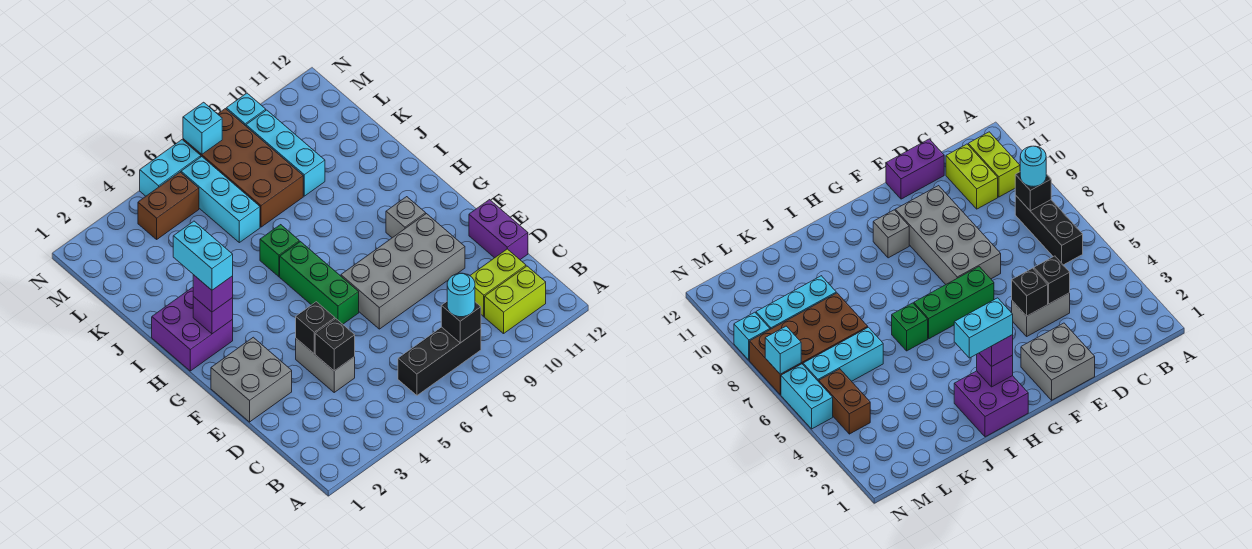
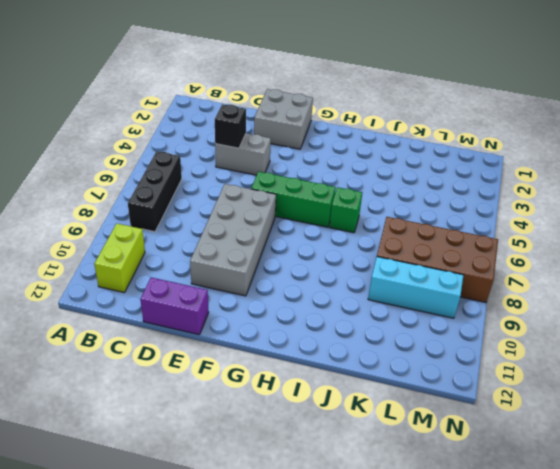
none -> lime brick C10:C11 level 1
none -> grey brick G10 level 1
none -> purple brick H1:I2 level 1

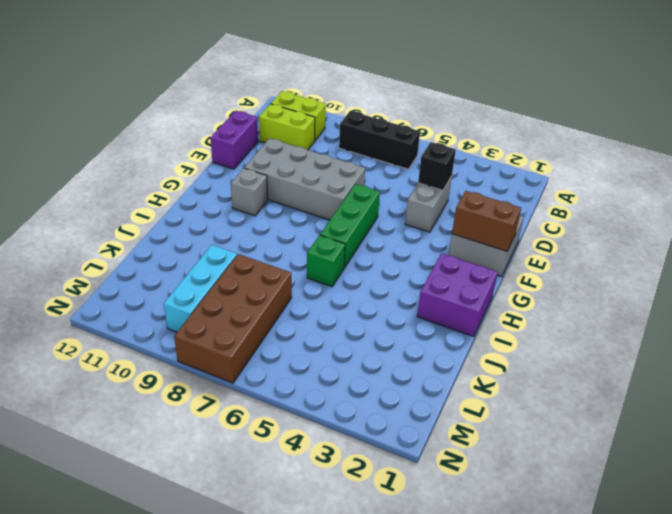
brown brick F1:F2 level 2 -> brown brick M4:M5 level 1
none -> cyan brick K6:M6 level 1
none -> cyan brick N5:N6 level 1
none -> cyan brick N9 level 1

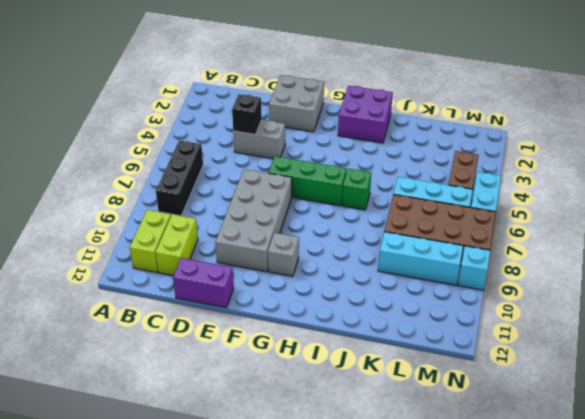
none -> black brick B8 level 2
none -> black brick E4 level 2
none -> purple brick H2 level 2

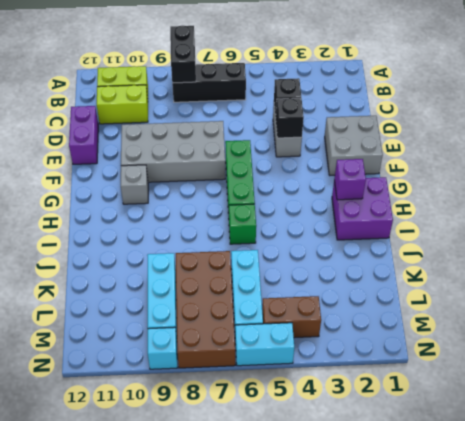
black brick A8:B8 level 2 -> black brick B8 level 2
none -> cyan brick N7 level 2
none -> cyan round brick B8 level 3
none -> purple brick H2 level 3

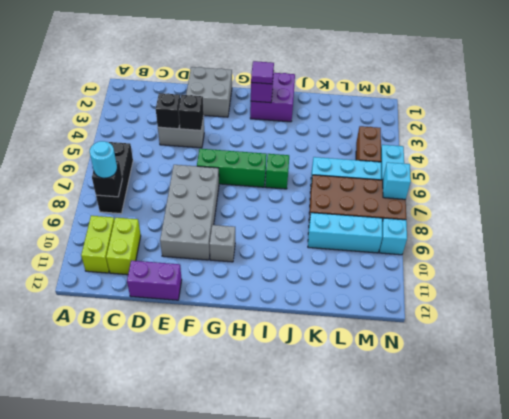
purple tile H2 level 3 -> purple brick H2 level 3
none -> cyan brick H2:I2 level 4

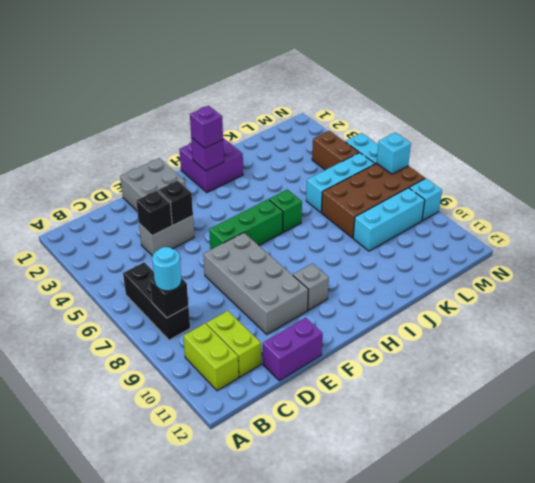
none -> cyan brick H2:I2 level 4

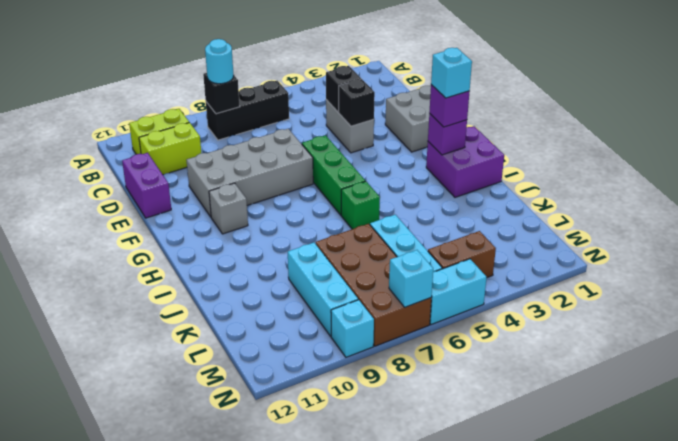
cyan brick H2 level 4 -> cyan brick H2:I2 level 4

